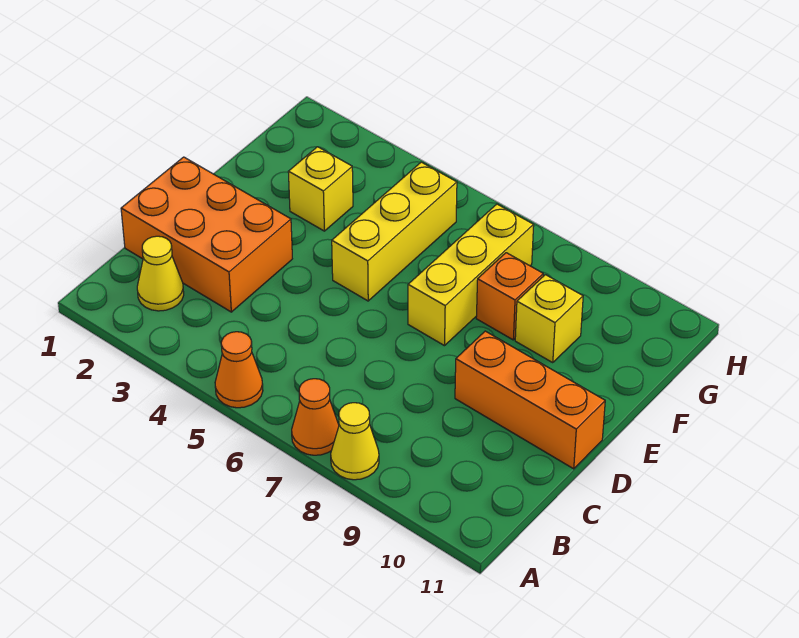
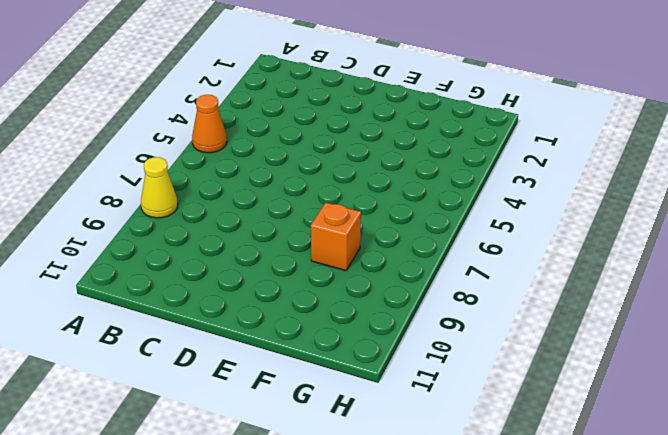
none -> orange cone A7 level 1
none -> yellow cone B2 level 1

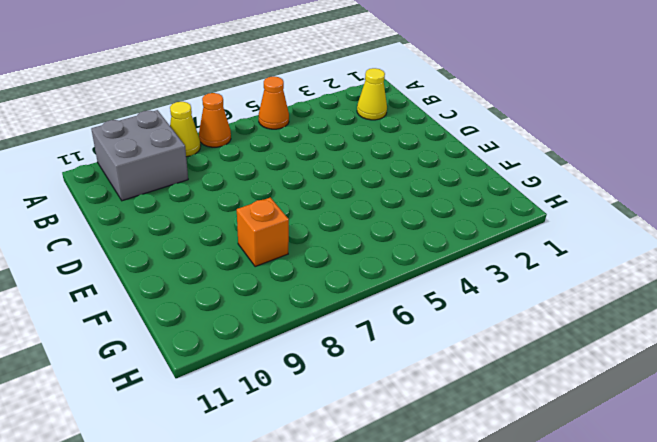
grey brick A9:B10 level 1 -> none
none -> orange brick C1:D3 level 1
none -> orange brick D9:D11 level 1

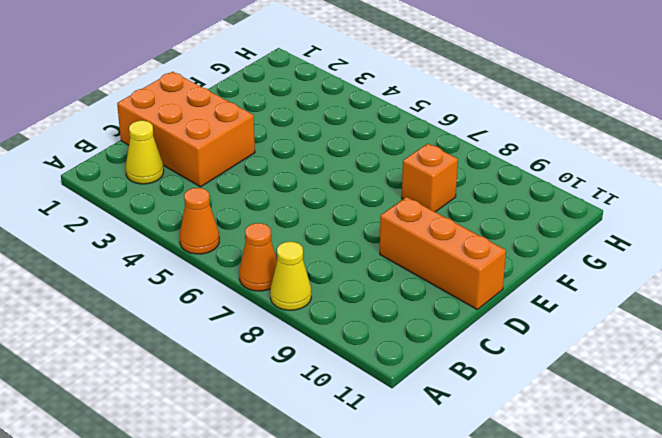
none -> yellow brick E5:G5 level 1
none -> yellow brick E7:G7 level 1

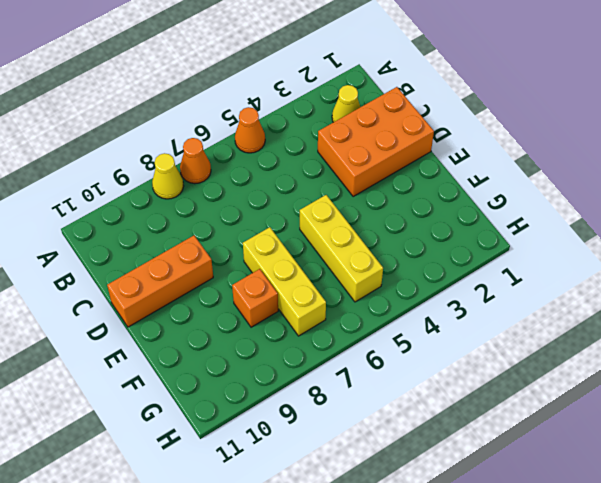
none -> yellow brick F3 level 1
none -> yellow brick F9 level 1

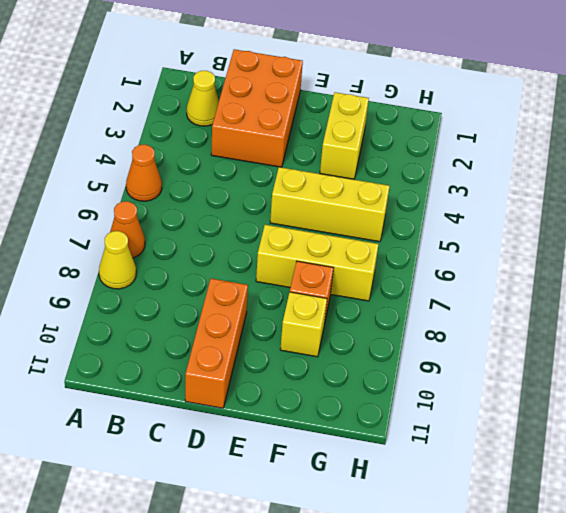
yellow brick F2:F3 level 1 -> yellow brick F3 level 1

